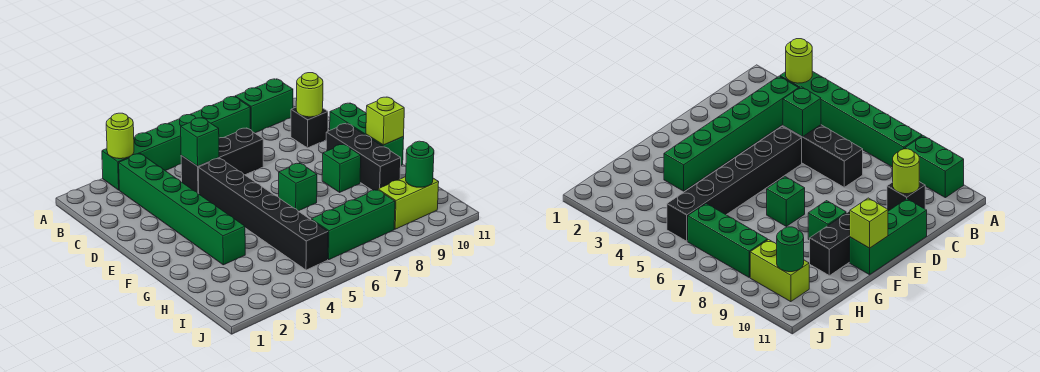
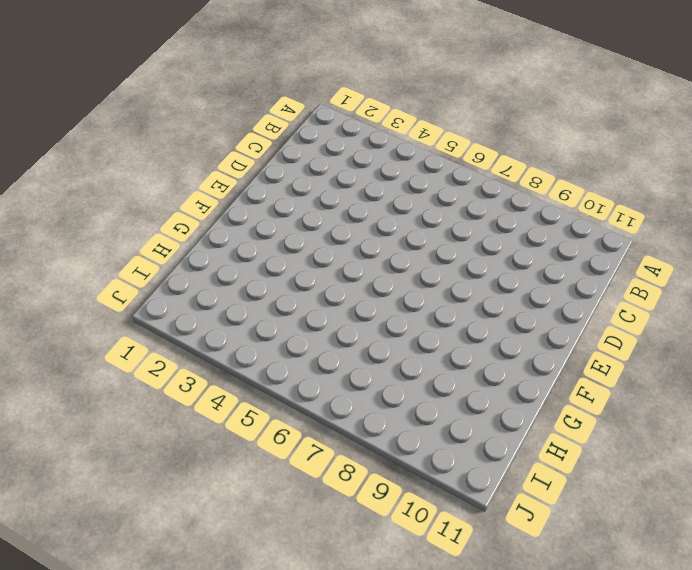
none -> green brick A3:A8 level 1
none -> green brick A9:A10 level 1
none -> green brick B3:G3 level 1

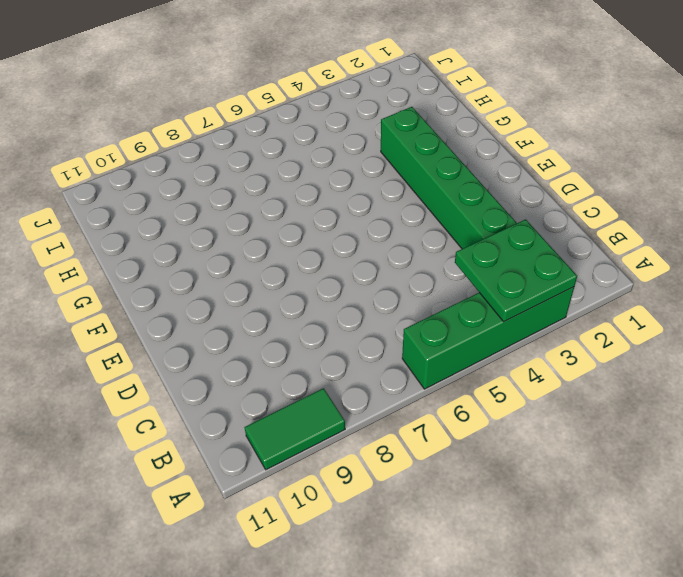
green brick A3:A6 level 1 -> green brick A3:A8 level 1
green plate A3:B4 level 2 -> lime round brick A3 level 2
green tile A9:A10 level 1 -> green brick A9:A10 level 1
none -> black brick C5:C7 level 1
none -> black brick C10 level 1
none -> black brick D5:I5 level 1

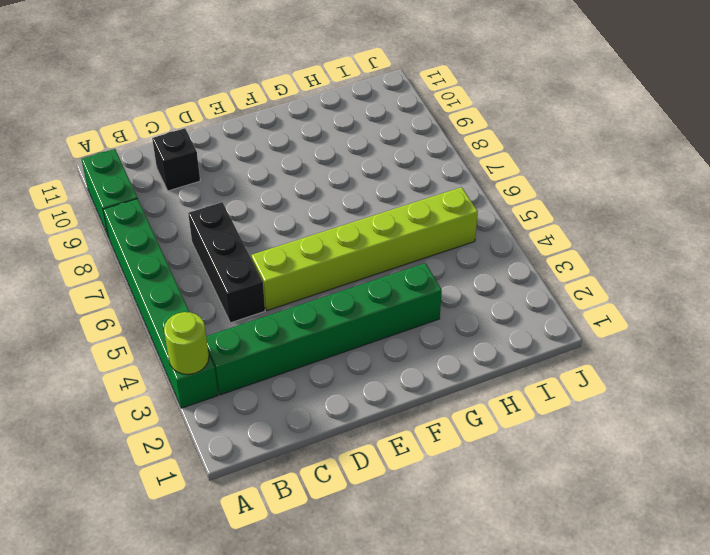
lime brick D5:I5 level 1 -> black brick D5:I5 level 1
none -> green brick D11:F11 level 1
none -> black brick E10:G10 level 1
none -> green brick F7 level 1

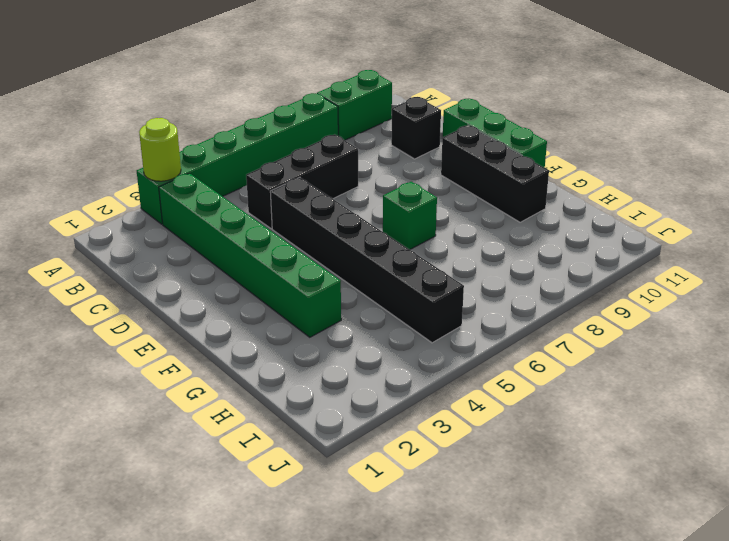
none -> green brick F9 level 1
none -> green brick I6:I8 level 1
none -> lime brick I9:I10 level 1

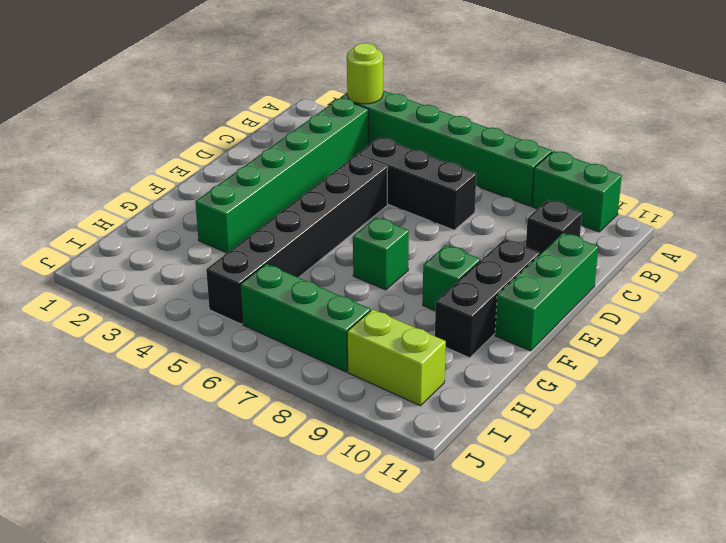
none -> green brick C5 level 2
none -> lime round brick C10 level 2
none -> lime brick F11 level 2

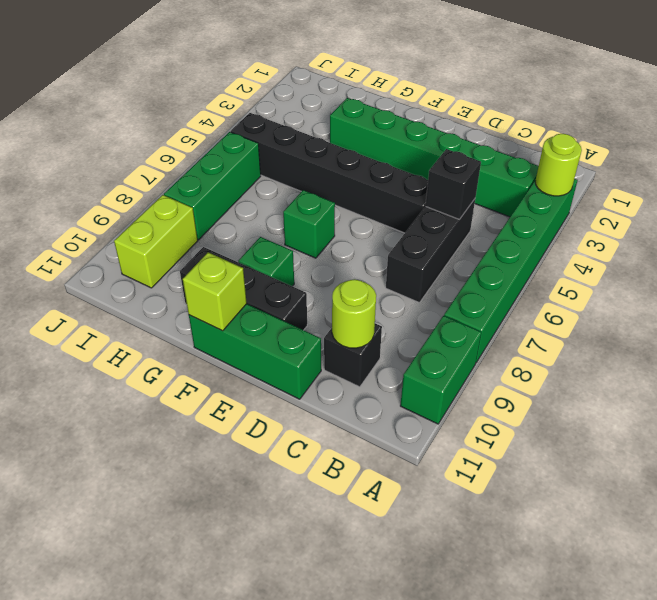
black brick C5 level 2 -> green brick C5 level 2
none -> green round brick I10 level 2

